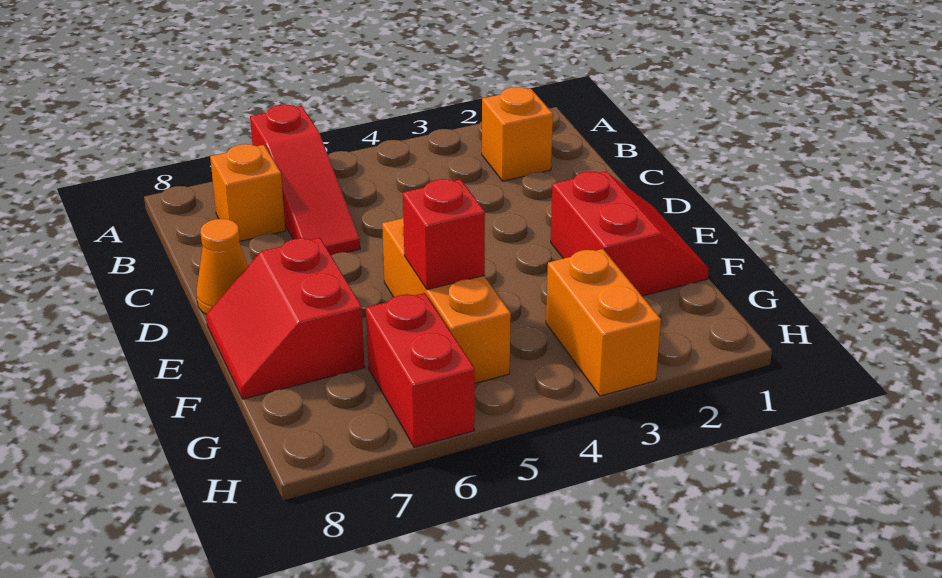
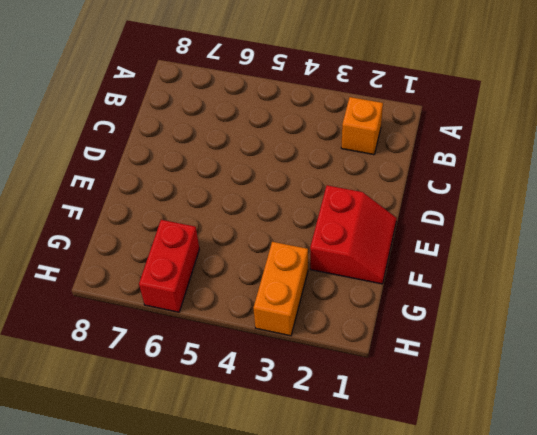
none -> red slope A6:C6 level 1 top A
none -> orange brick B7 level 1

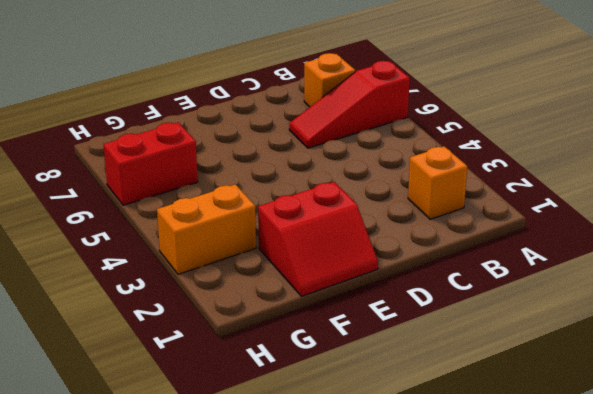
none -> orange cone D8 level 1
none -> orange brick E5:G5 level 1

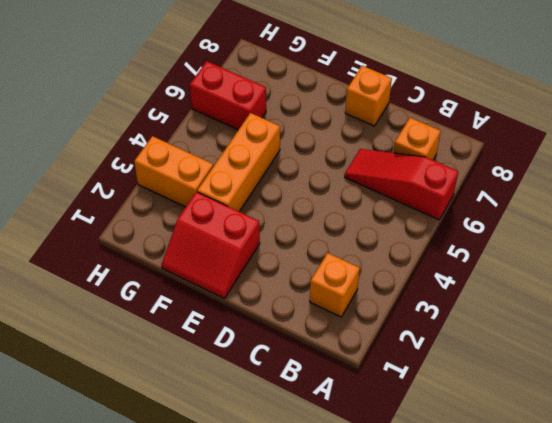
orange brick D8 level 1 -> orange cone D8 level 1
orange brick F3:F5 level 1 -> orange brick E5:G5 level 1
none -> red slope E7:F8 level 1 top 7
none -> red brick F5 level 2

